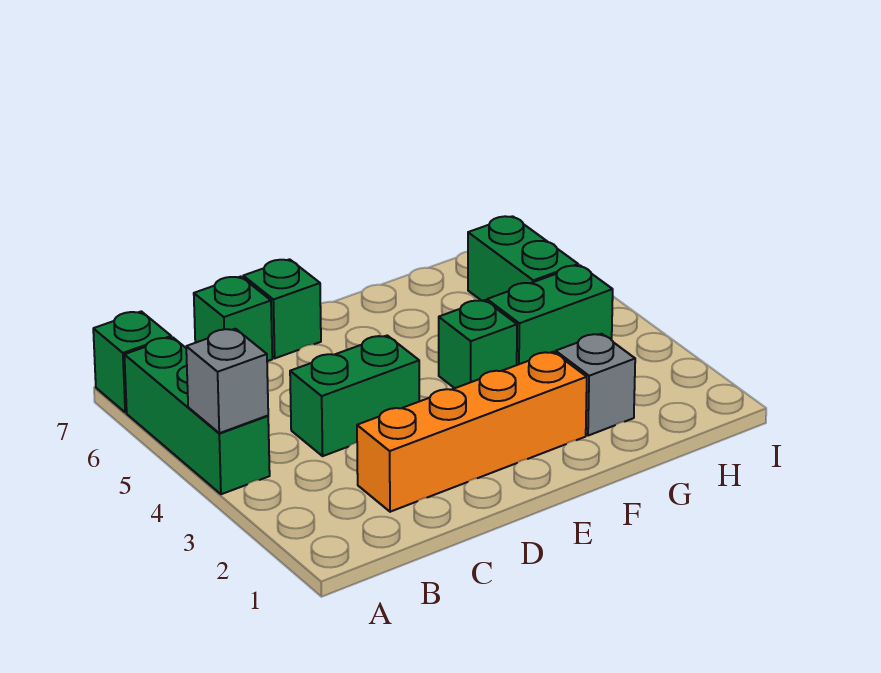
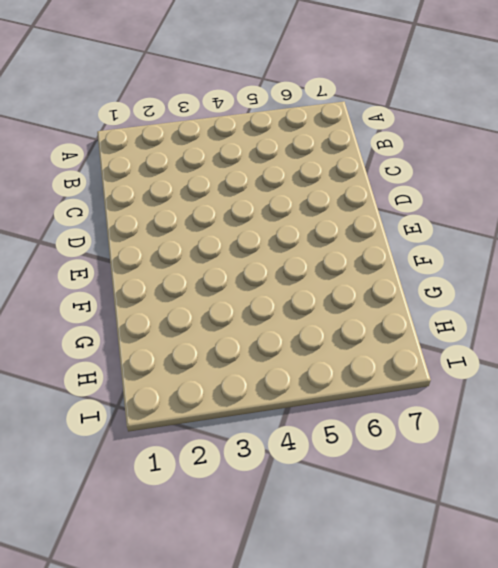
none -> green brick A4:A6 level 1
none -> green brick A7 level 1

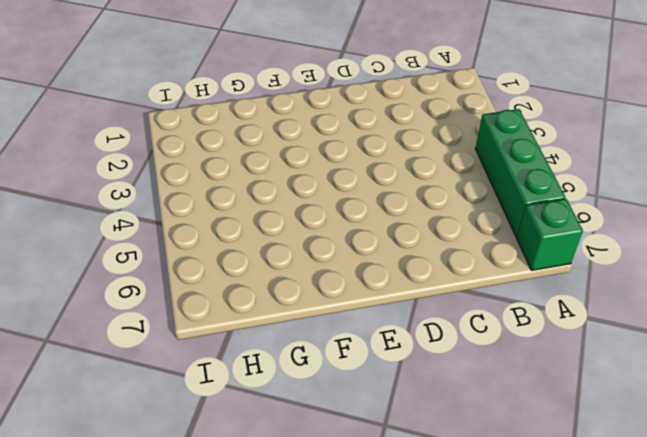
none -> orange brick C2:F2 level 1
none -> green brick C4:D4 level 1

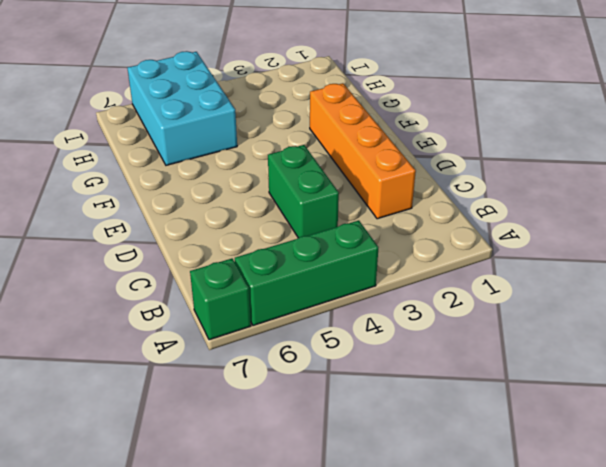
cyan brick G5:I6 level 1 -> green brick H5:H6 level 1
none -> green brick C7 level 1
none -> green brick D7 level 1

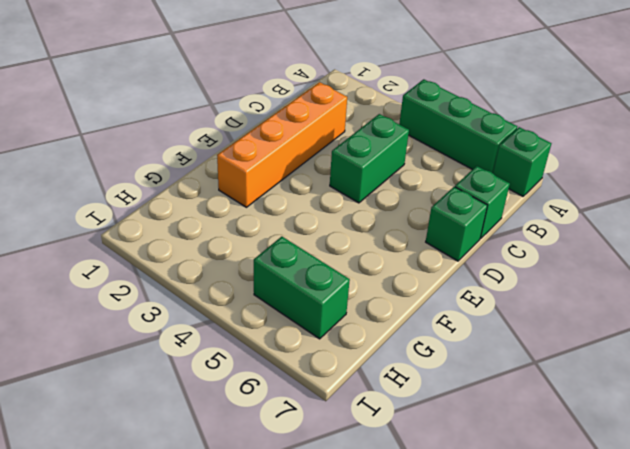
none -> green brick F4 level 1
none -> grey brick G2 level 1

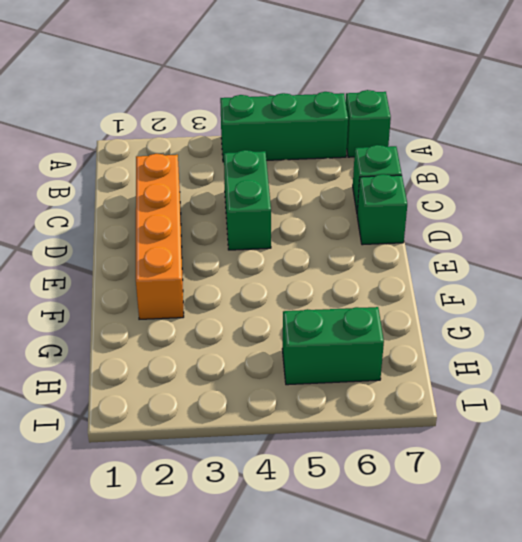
none -> green brick F4 level 1
none -> grey brick G2 level 1

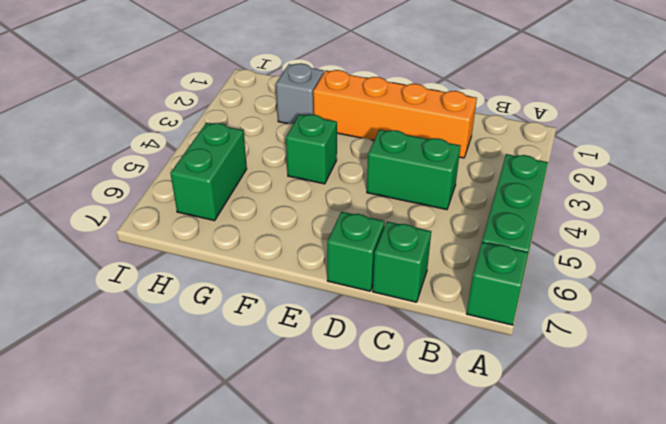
none -> green brick G4:H4 level 1
none -> grey brick A4 level 2

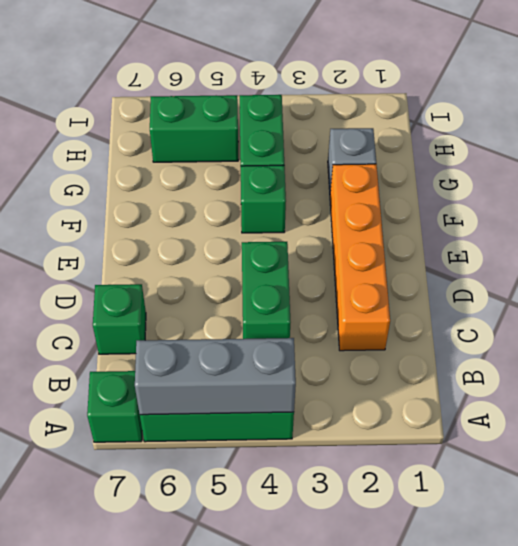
grey brick A4:A6 level 2 -> grey brick A4 level 2
none -> green brick D7 level 1

